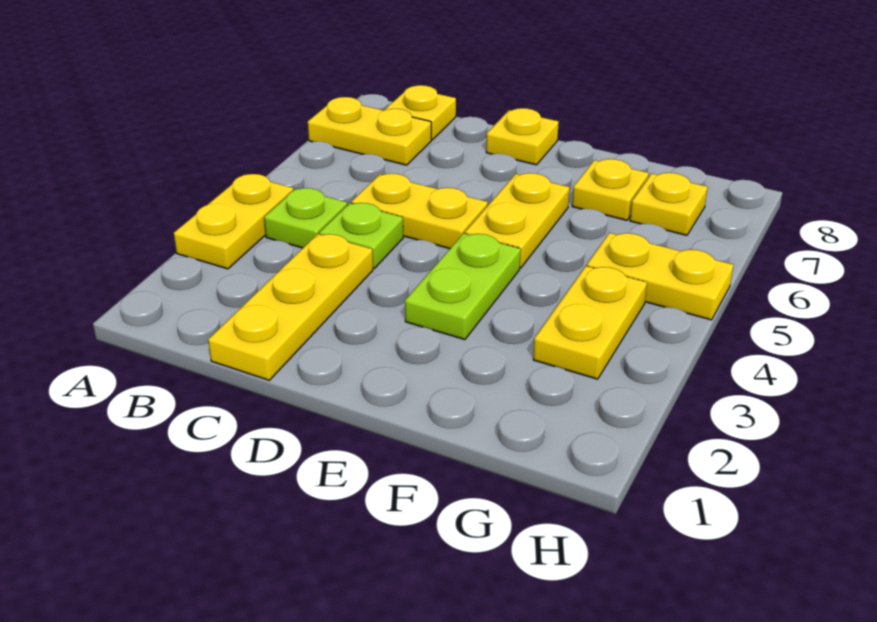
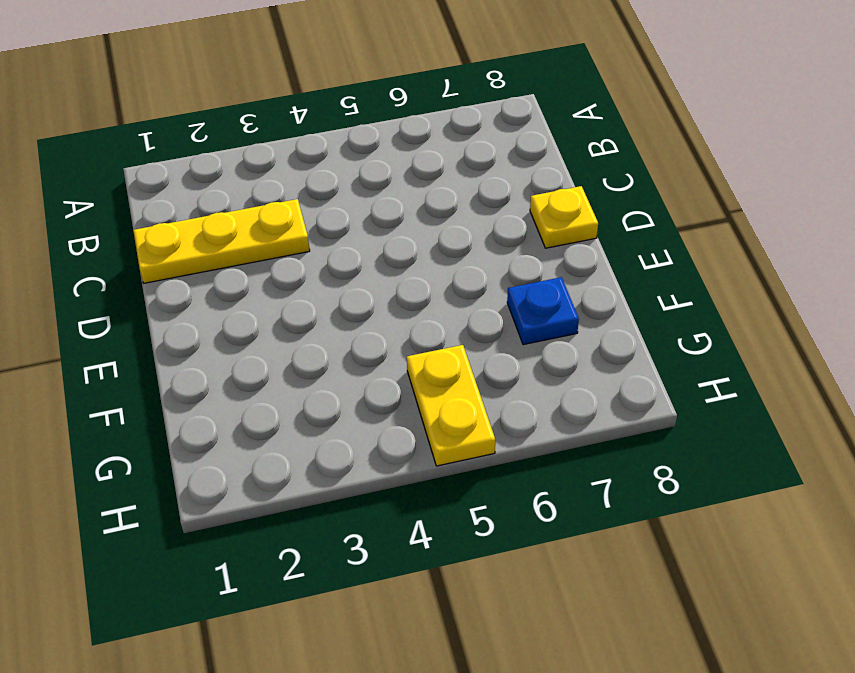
blue plate F7 level 1 -> yellow plate F7 level 1
none -> yellow plate A3:A4 level 1
none -> yellow plate A7:B7 level 1
none -> lime plate B4 level 1

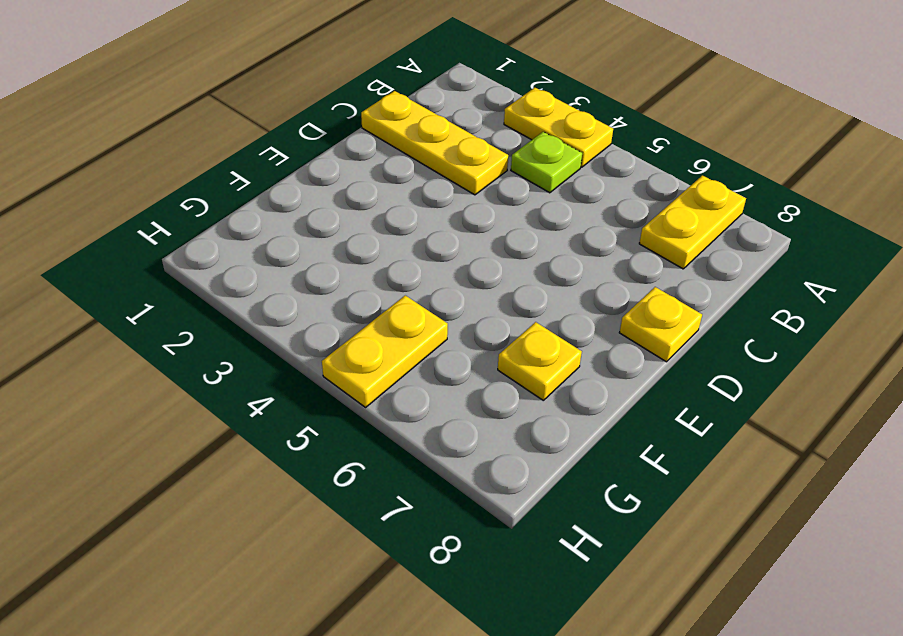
none -> yellow plate B8 level 1
none -> lime plate C4 level 1
none -> yellow plate C5:D5 level 1

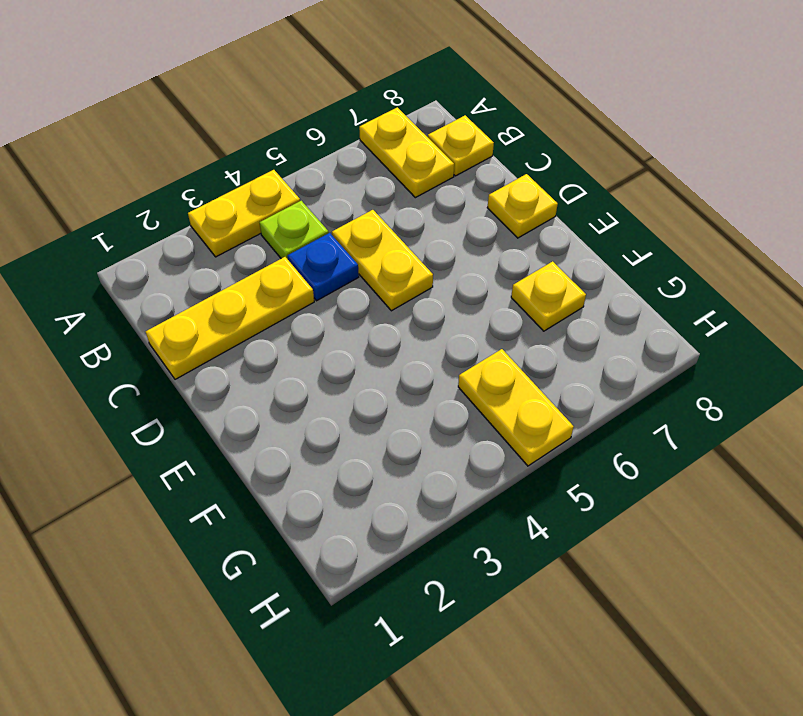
blue plate C4 level 1 -> lime plate C4 level 1
none -> lime plate E3:E4 level 1
none -> yellow plate E5:E6 level 1
none -> yellow plate G3:G4 level 1

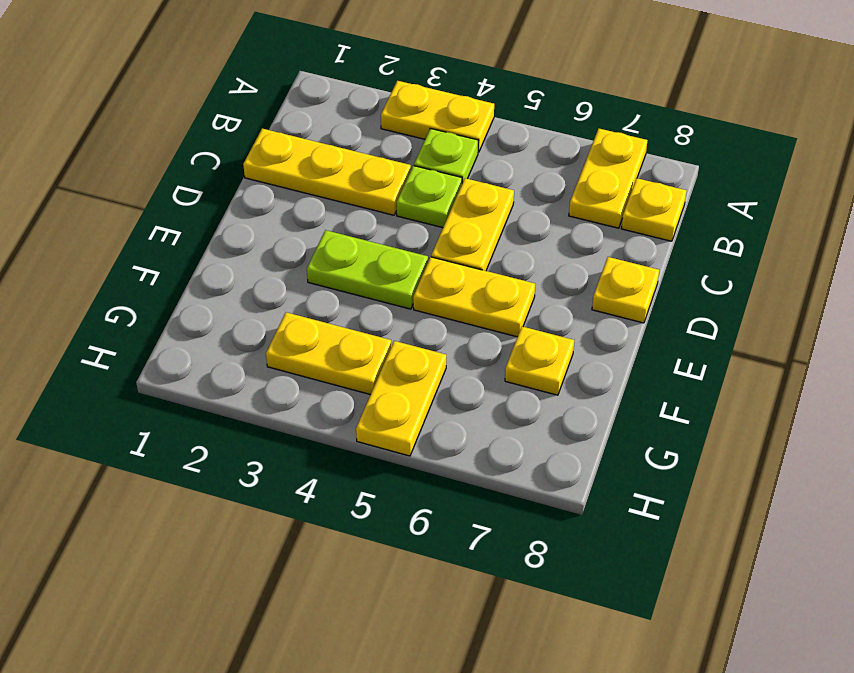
none -> yellow plate G7 level 1

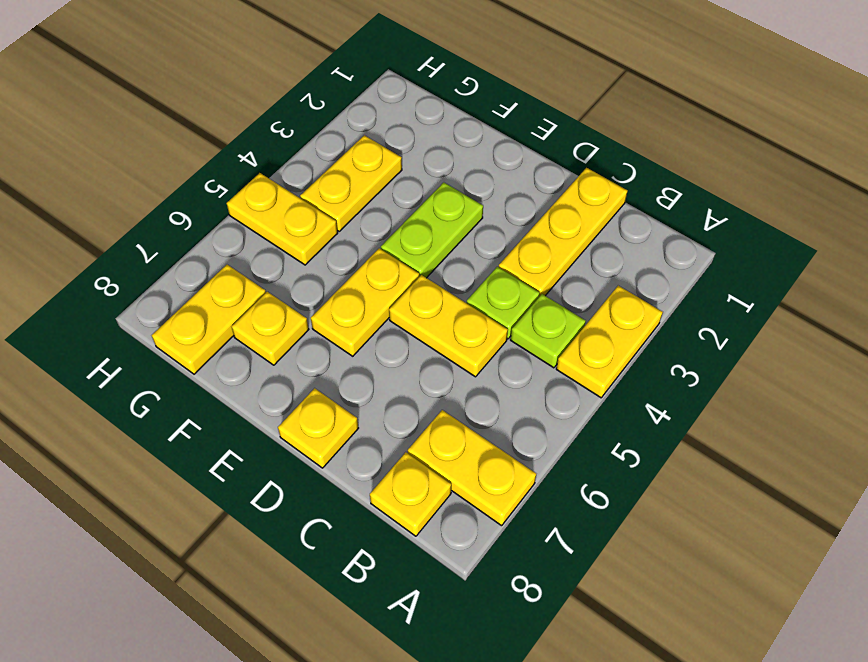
yellow plate G7:G8 level 1 -> yellow plate G7 level 1

